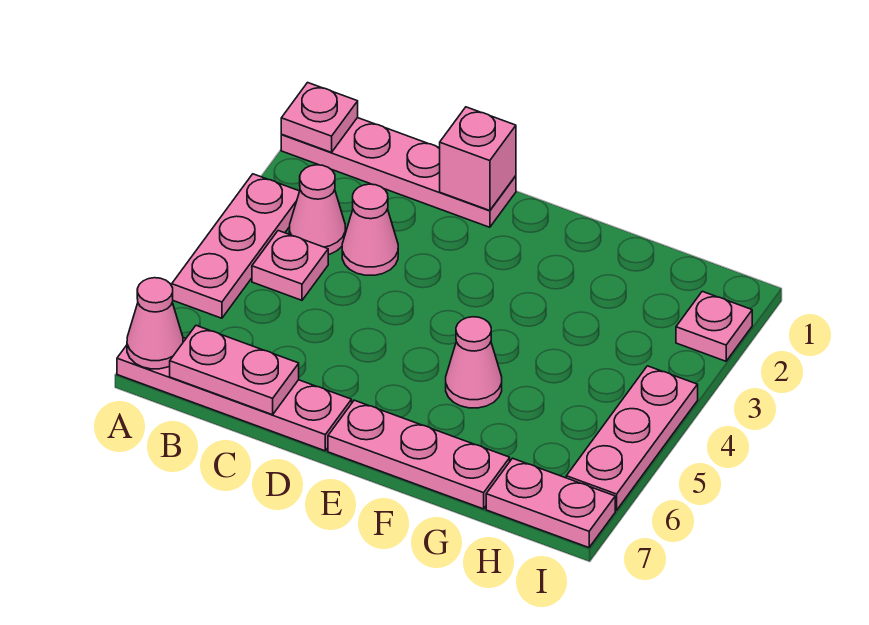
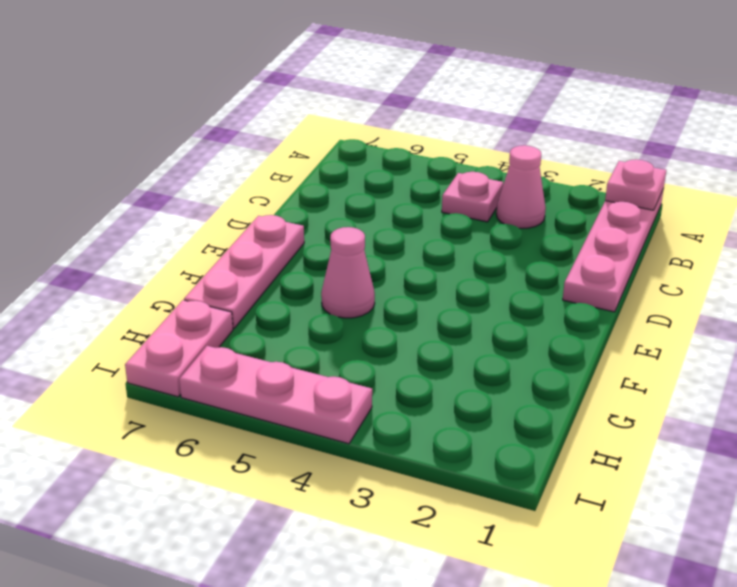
none -> pink plate A3:A5 level 1
none -> pink plate A7:D7 level 1
none -> pink cone C3 level 1

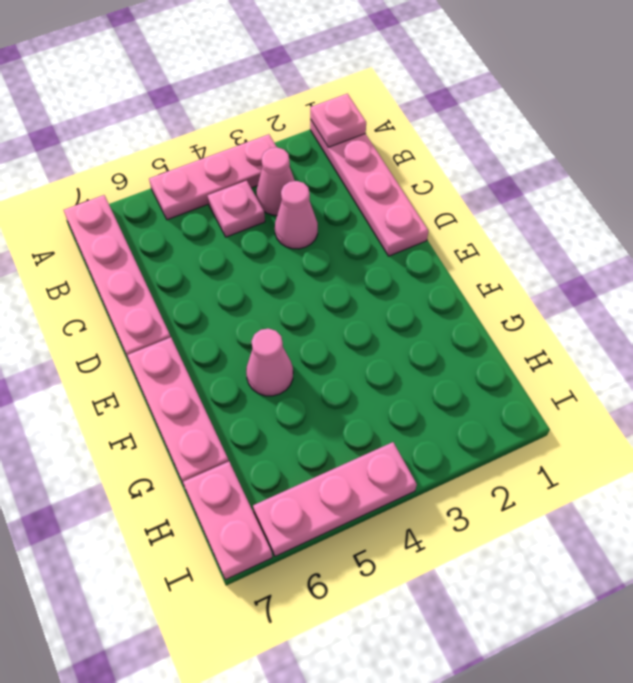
none -> pink plate I2 level 1
none -> pink cone A7 level 2
none -> pink plate B7:C7 level 2

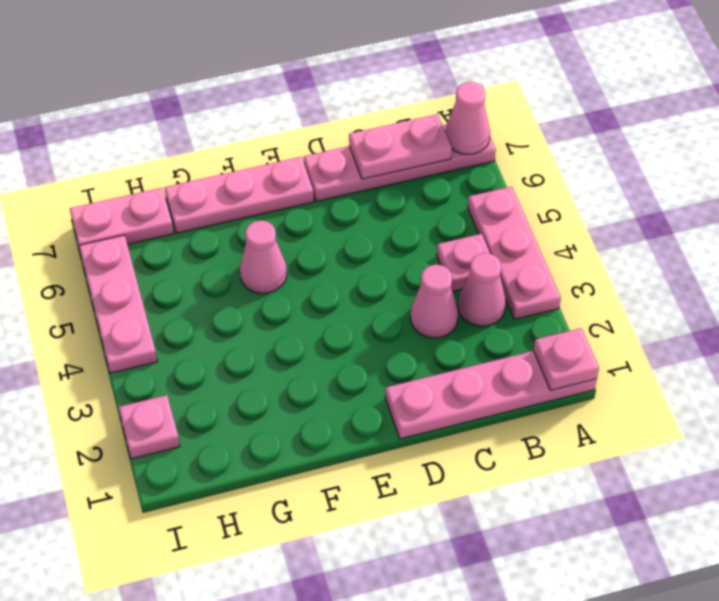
none -> pink brick D1 level 2

